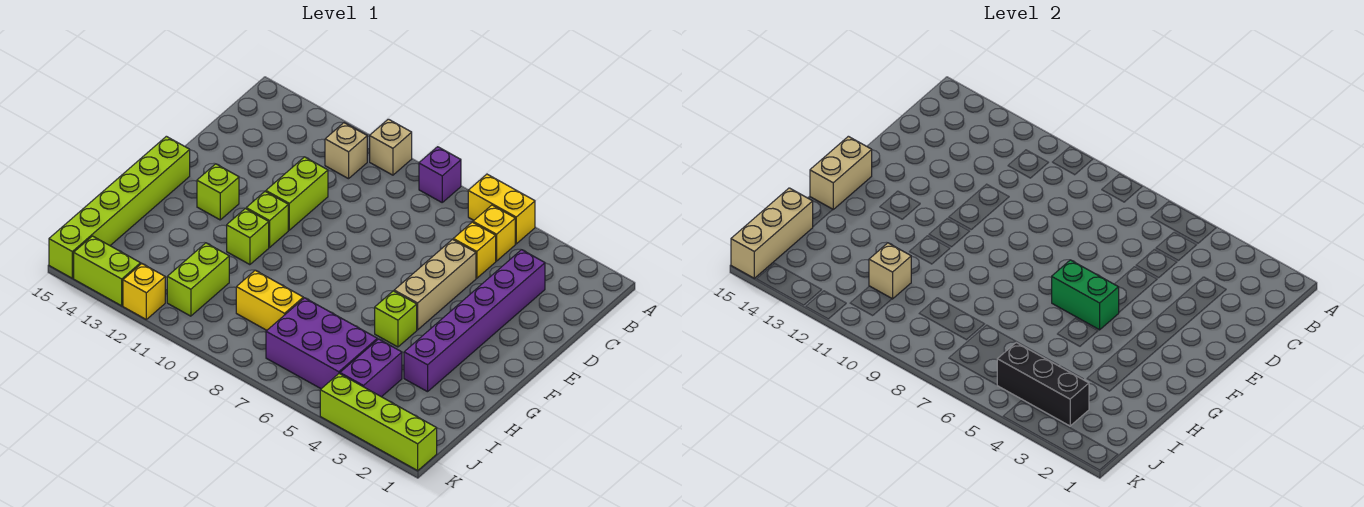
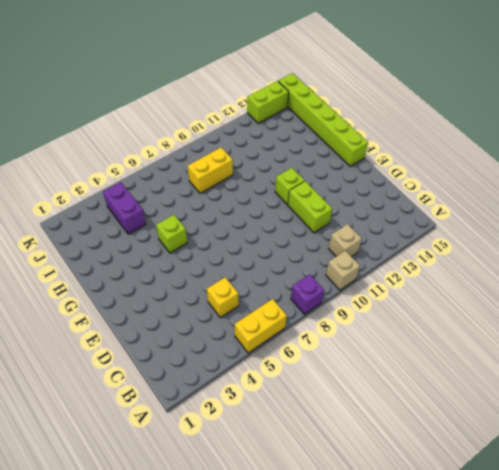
none -> yellow brick B5 level 1
none -> purple brick C3:H3 level 1
none -> tan brick D5:F5 level 1

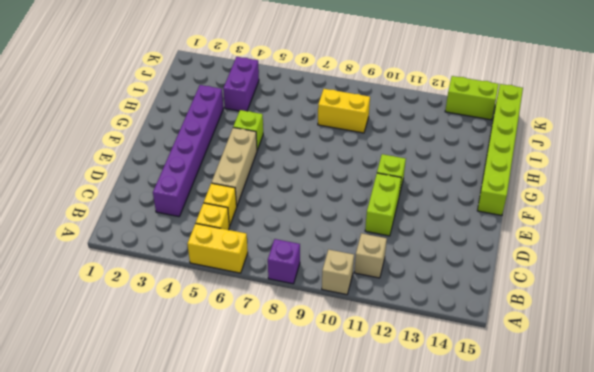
none -> lime brick F13 level 1
none -> lime brick G11 level 1
none -> purple brick I5:J7 level 1

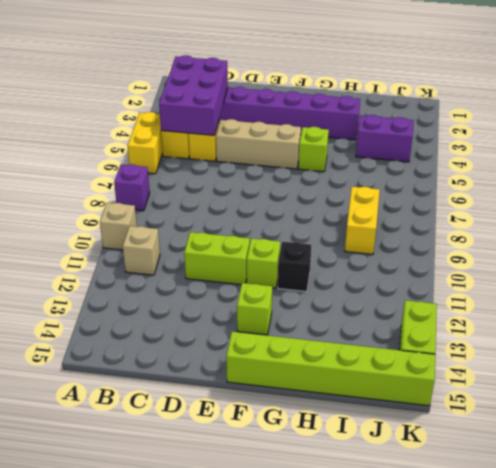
purple brick B3:C5 level 2 -> purple brick I5:J7 level 1
black brick G11 level 1 -> lime brick G11 level 1
none -> lime brick I11:J11 level 1
none -> lime brick K1:K4 level 1
none -> yellow brick K12 level 1

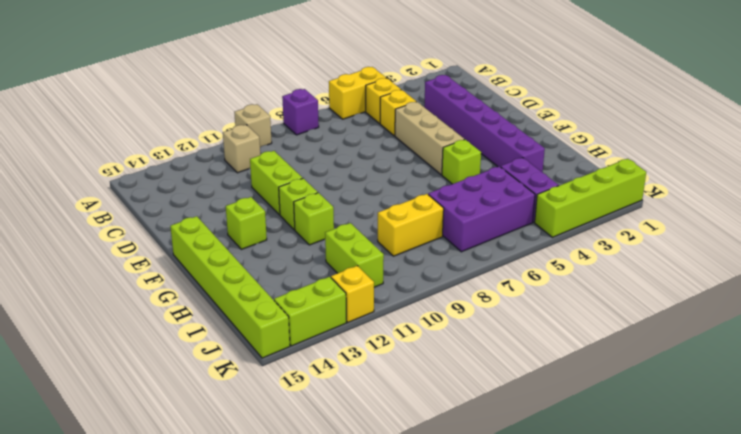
none -> green brick F5:F6 level 2
none -> tan brick F15:G15 level 2
none -> tan brick I11 level 2

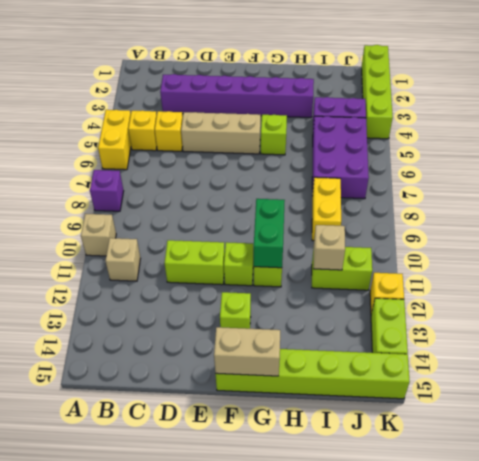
green brick G10:G11 level 2 -> green brick F5:F6 level 2
none -> tan brick I15:K15 level 2
none -> black brick J3:J5 level 2

